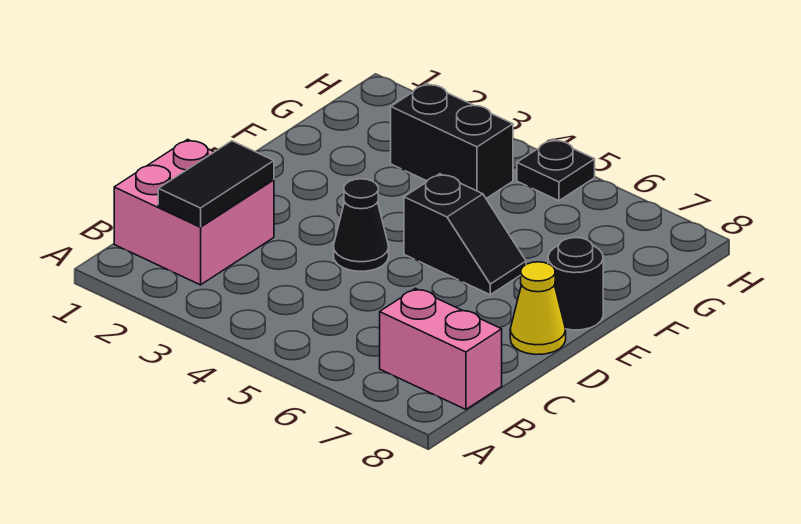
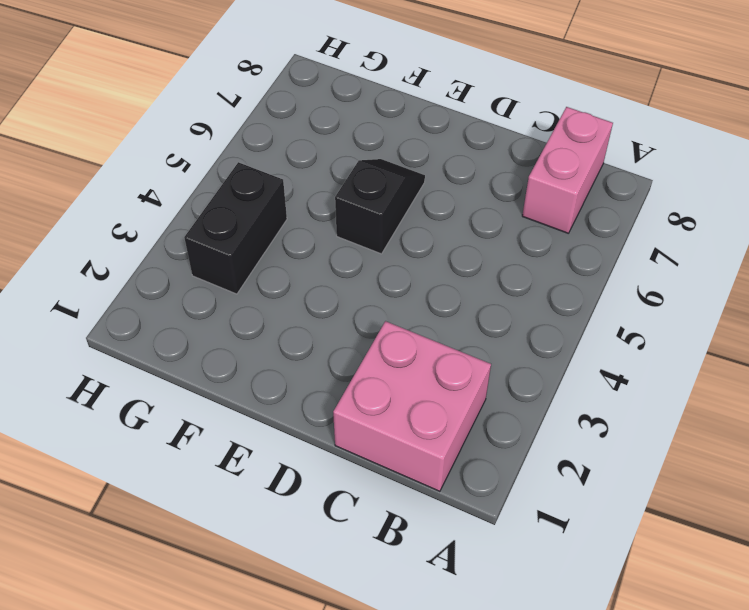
none -> black cone D4 level 1
none -> yellow cone D8 level 1

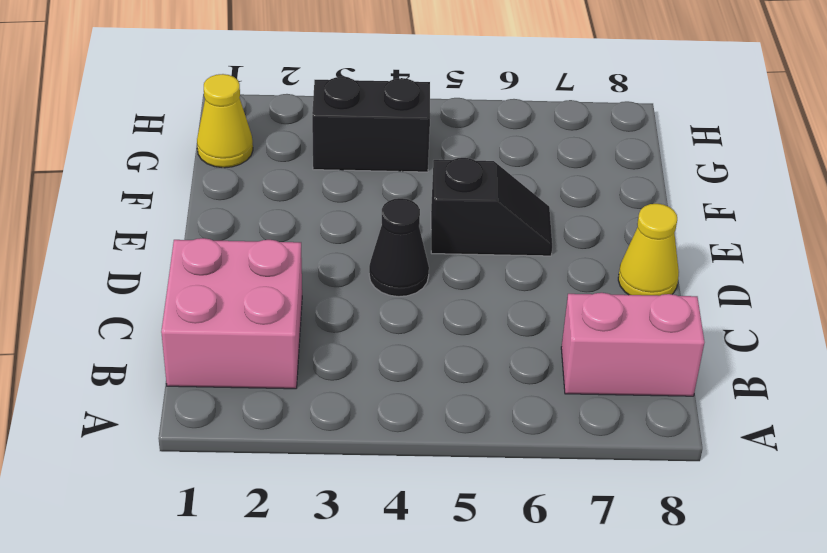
yellow cone G1 level 1 -> none
none -> black round brick E8 level 1
none -> black plate H5 level 1

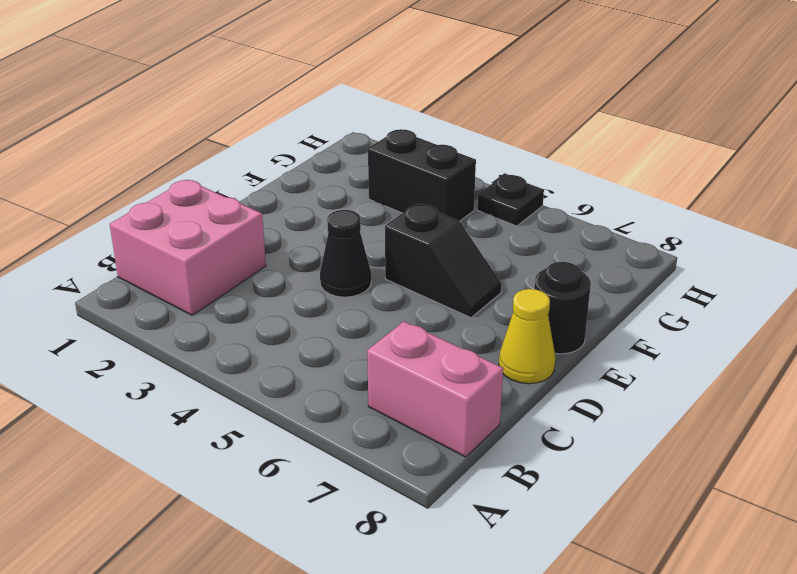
none -> black tile B2:C2 level 2

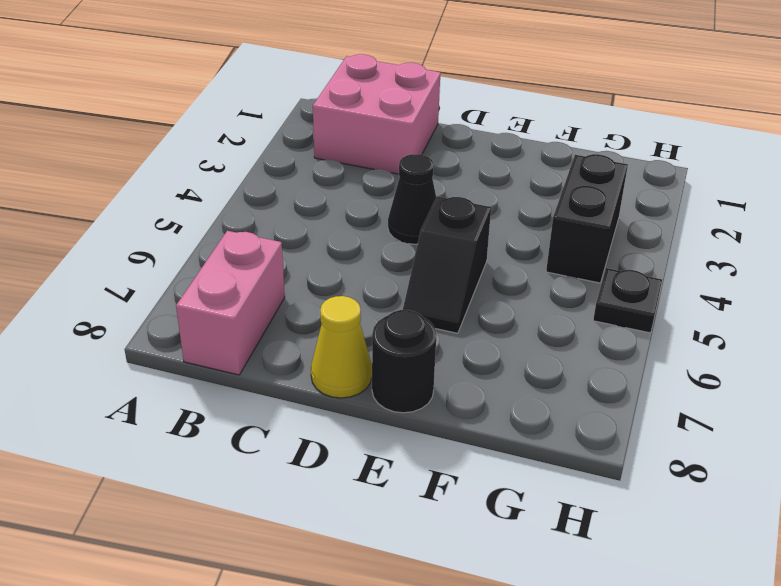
none -> black tile B2:C2 level 2

